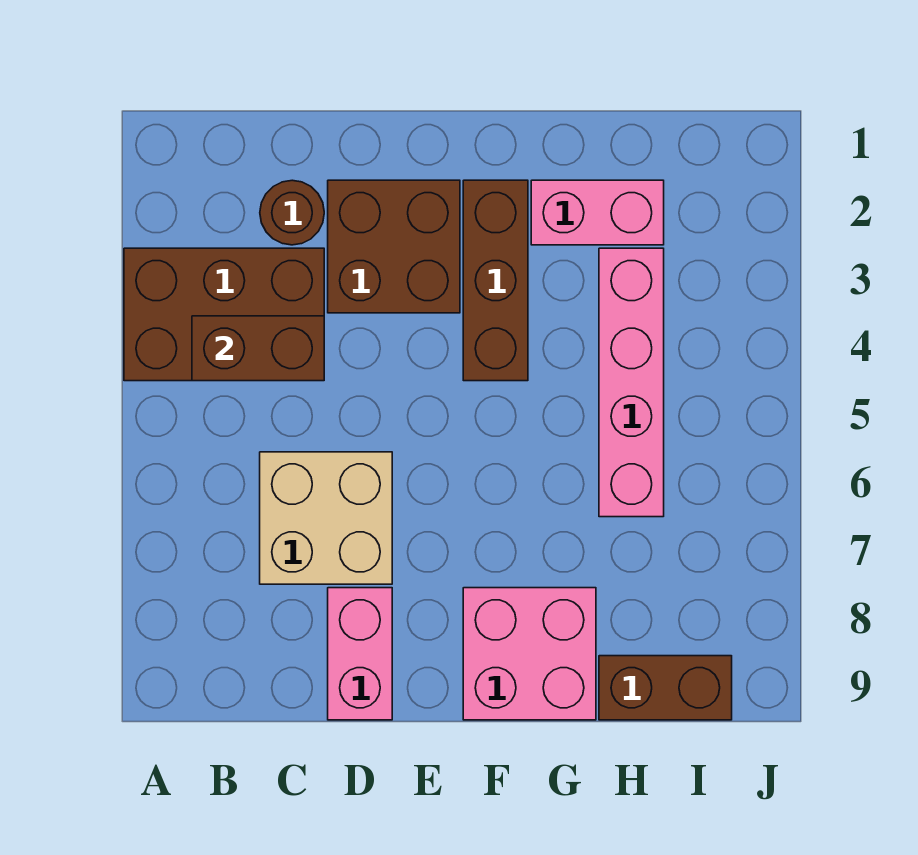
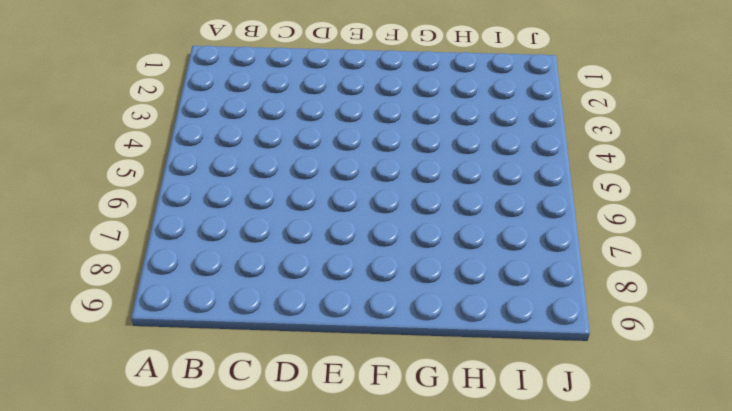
none -> brown brick A3:C4 level 1
none -> brown round brick C2 level 1

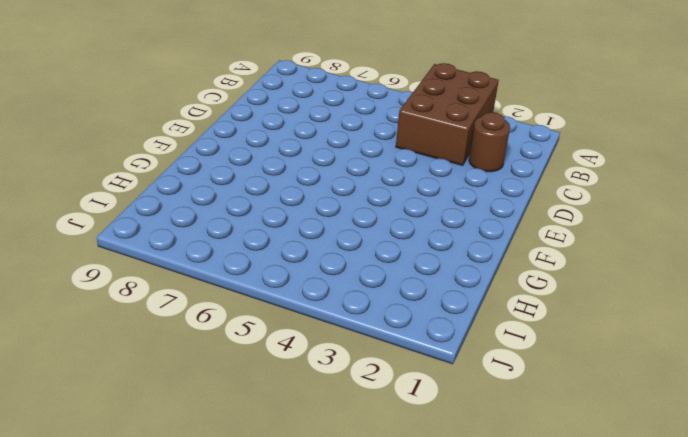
none -> tan brick C6:D7 level 1
none -> brown brick D2:E3 level 1

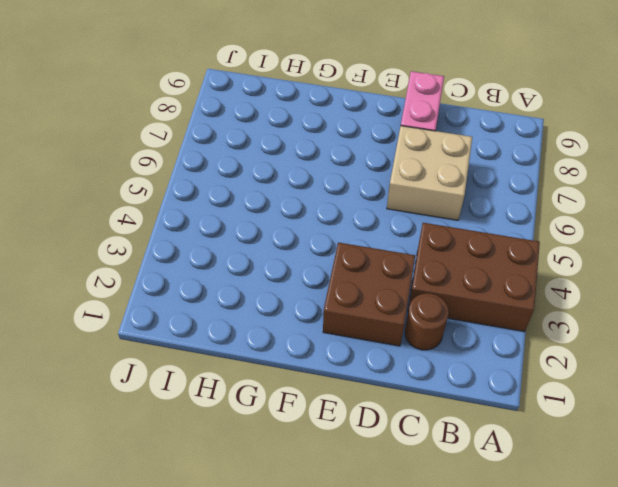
none -> brown brick F2:F4 level 1
none -> pink brick F8:G9 level 1

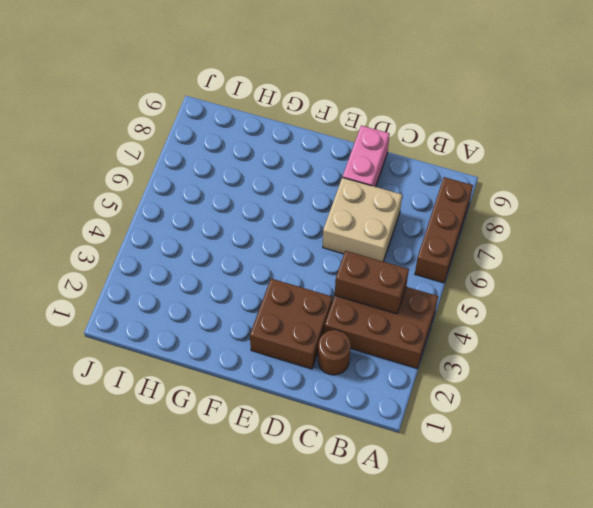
brown brick A6:A8 level 1 -> brown brick F2:F4 level 1
none -> pink brick F8:G9 level 1
none -> pink brick G2:H2 level 1

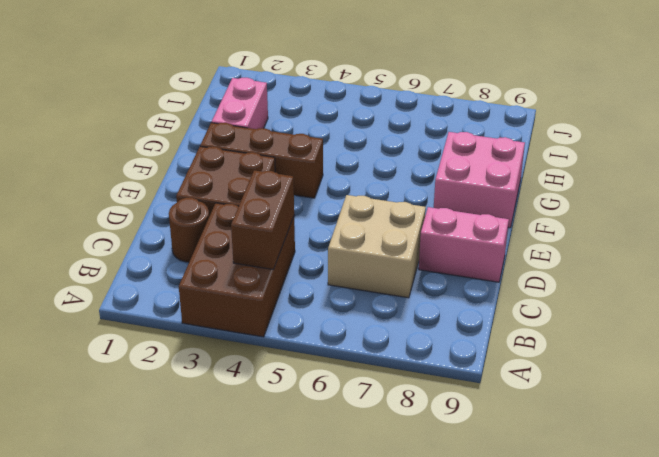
none -> pink brick H3:H6 level 1
none -> brown brick H9:I9 level 1

